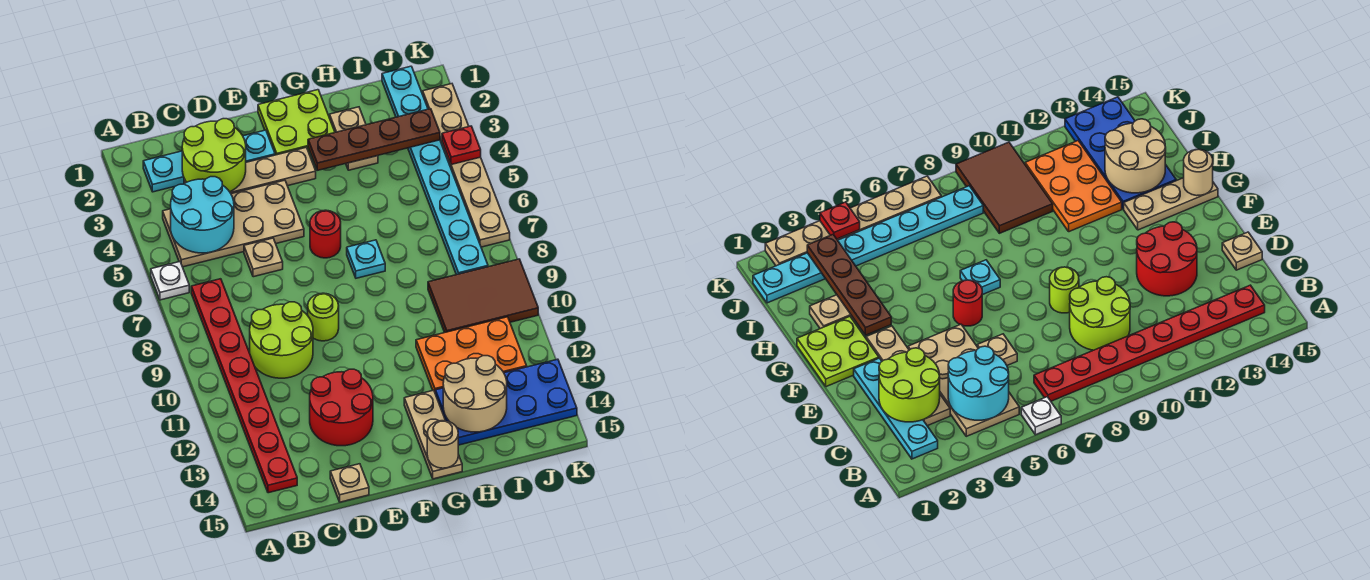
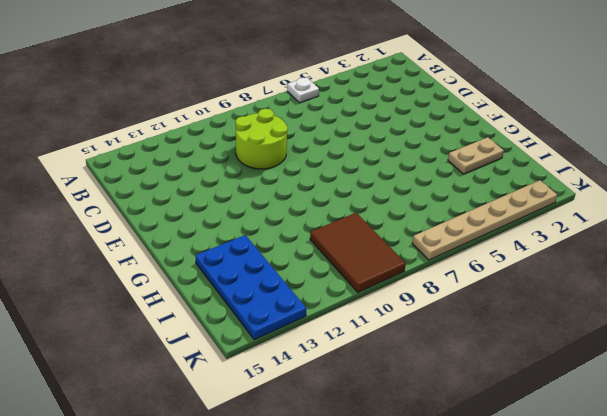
none -> cyan plate B2:E2 level 1
none -> tan plate B4:E5 level 1
none -> red plate B7:B14 level 1

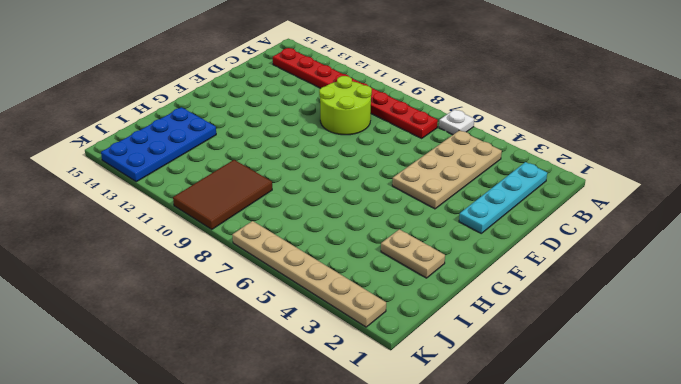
none -> tan plate C3:F3 level 1
none -> tan plate D6 level 1
none -> red round brick D12:E13 level 1

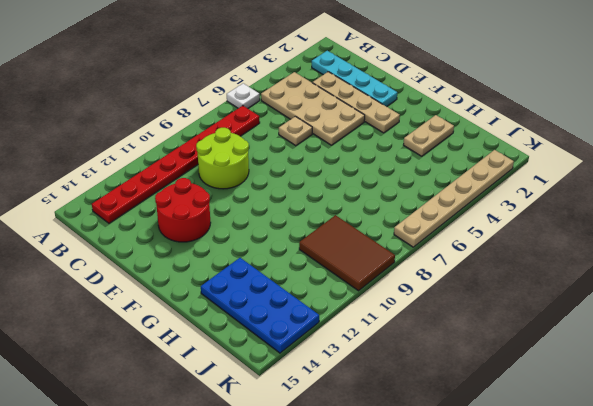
none -> tan plate D15 level 1
none -> lime round brick E9 level 1
none -> lime plate F1:G2 level 1

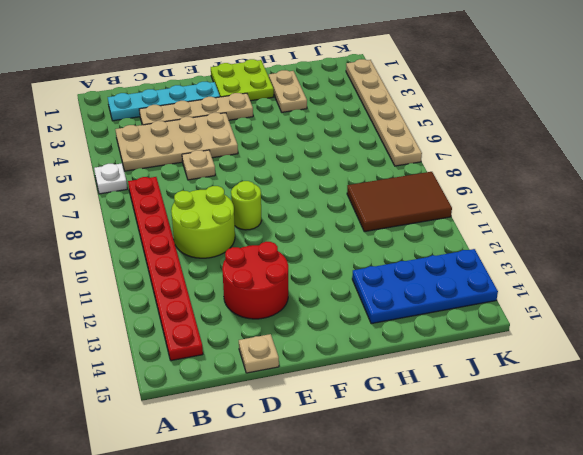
none -> red round brick F6 level 1
none -> cyan plate G7 level 1
none -> tan plate G13:G15 level 1

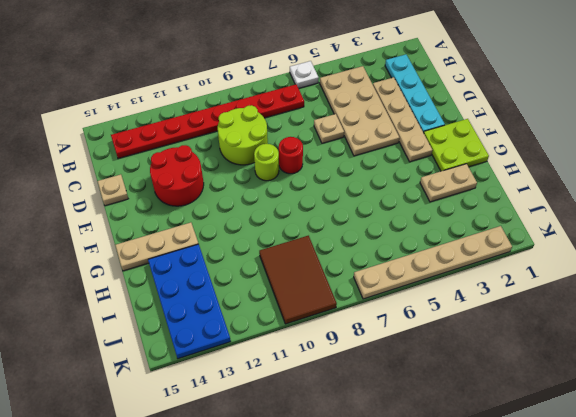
red round brick E8 level 1 -> red round brick F6 level 1
none -> cyan plate G7 level 1
none -> orange plate H11:J12 level 1
none -> cyan plate J1:J8 level 1

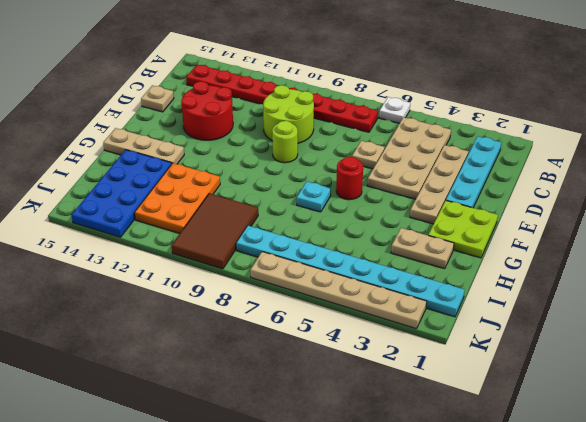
none -> cyan round brick B4:C5 level 2
none -> lime round brick C2:D3 level 2
none -> brown plate G3:J3 level 2

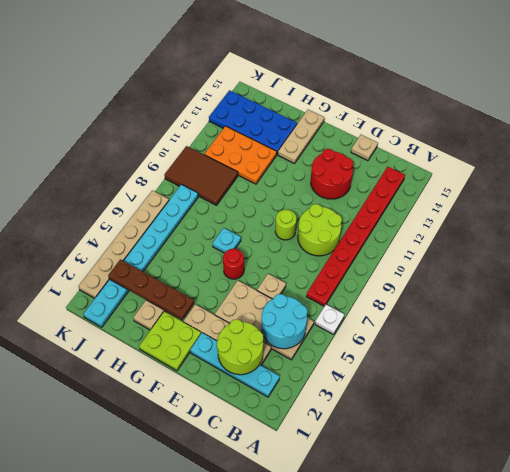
none -> tan round brick G15 level 2
none -> tan round brick H13:I14 level 2
none -> red plate K4 level 2

